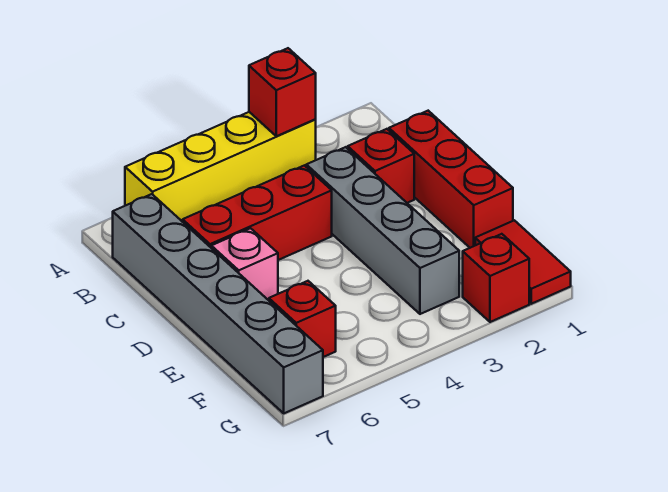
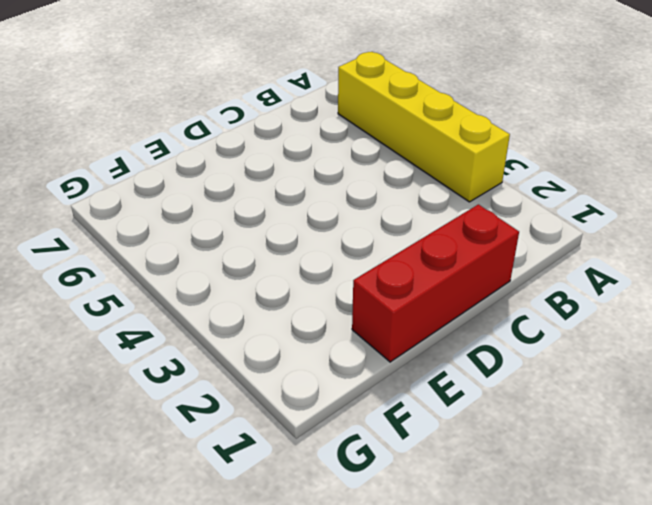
none -> grey brick B7:G7 level 1
none -> red brick C2 level 1

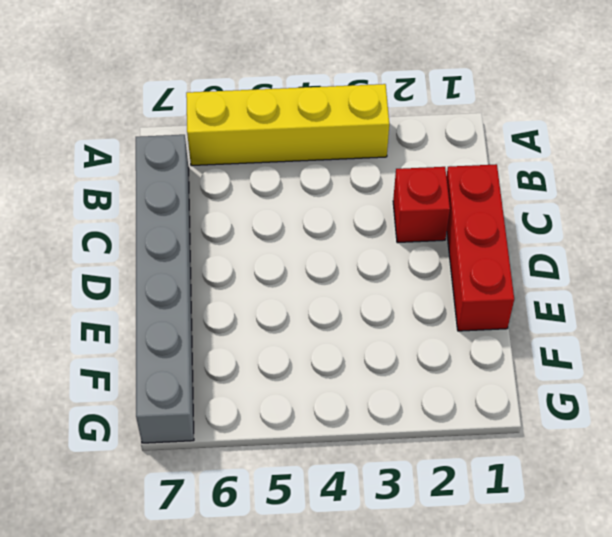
none -> grey brick C3:F3 level 1
none -> red brick C4:C6 level 1

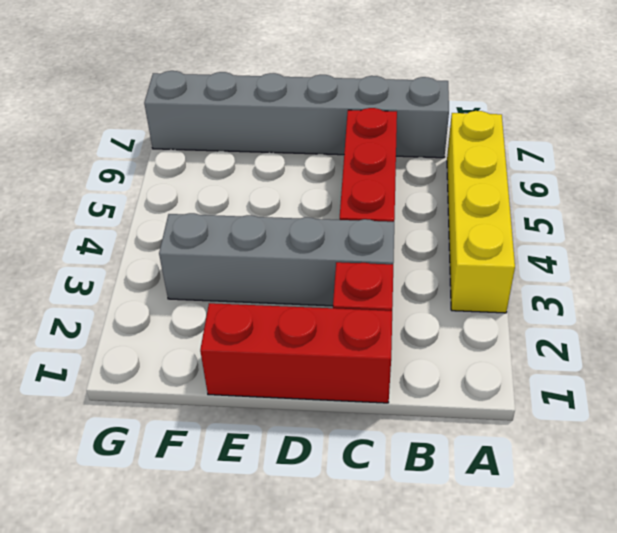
none -> pink brick D6 level 1
none -> red tile F1:G1 level 1

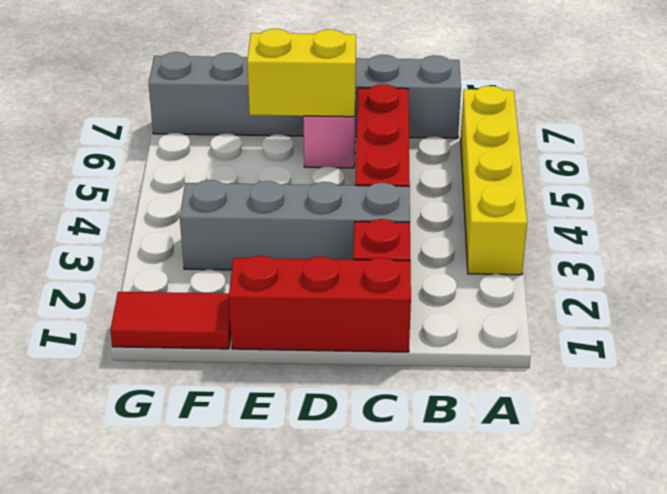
yellow brick D6:E6 level 2 -> none
none -> red brick F6 level 1
none -> red brick G2 level 1

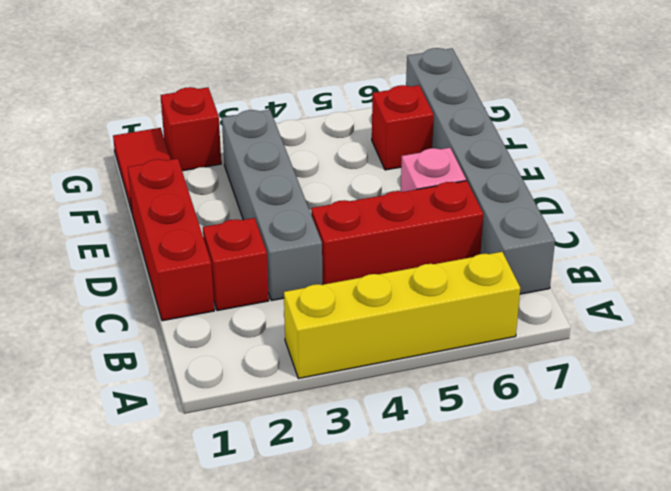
none -> red brick A3 level 2

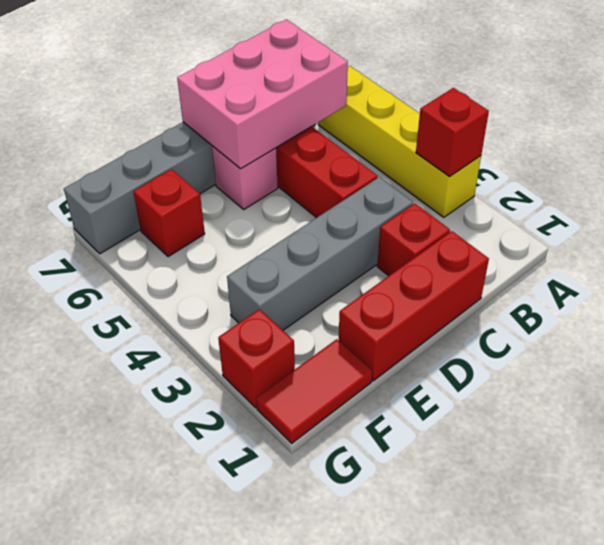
pink brick B6:D7 level 2 -> none

